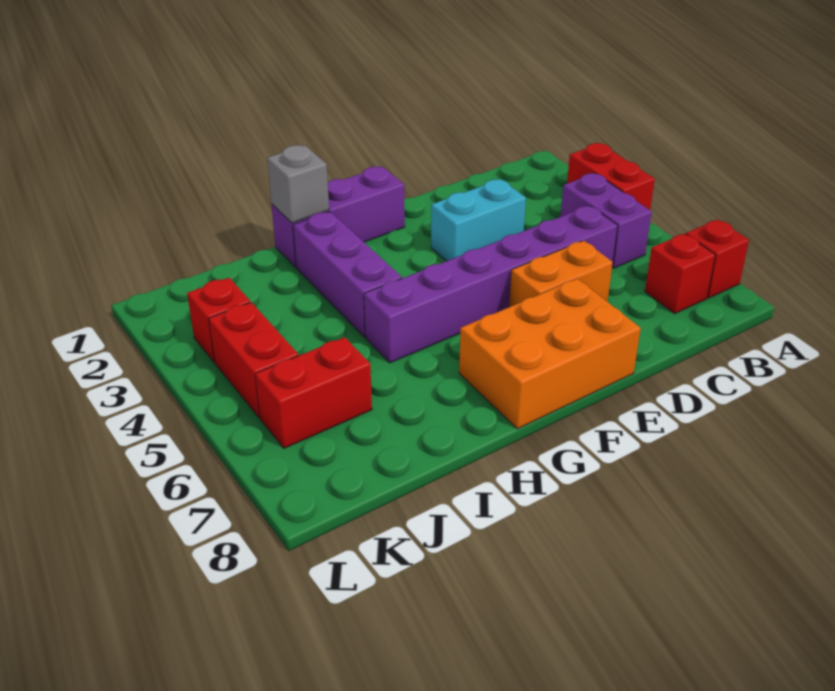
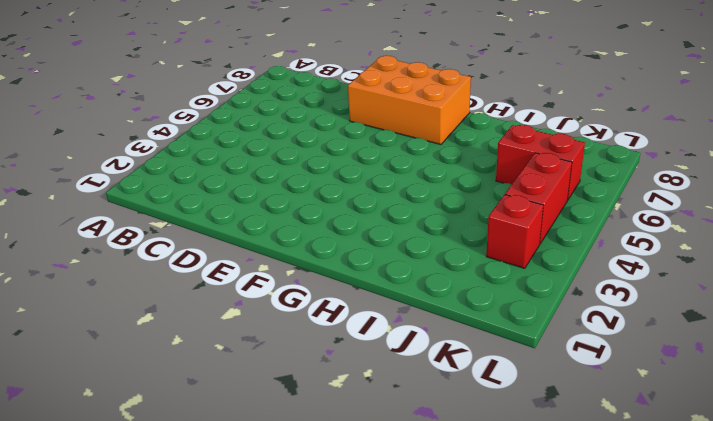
none -> red brick A3:A4 level 1
none -> red brick A7 level 1
none -> purple brick B4:B5 level 1

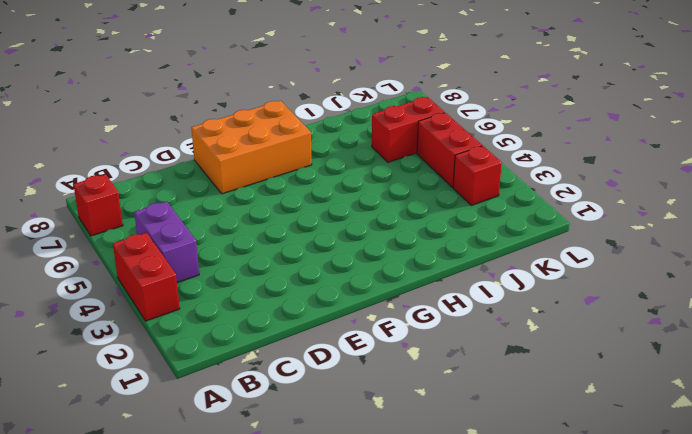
none -> red brick B7 level 1
none -> purple brick C5:H5 level 1
none -> cyan brick D3:E3 level 1

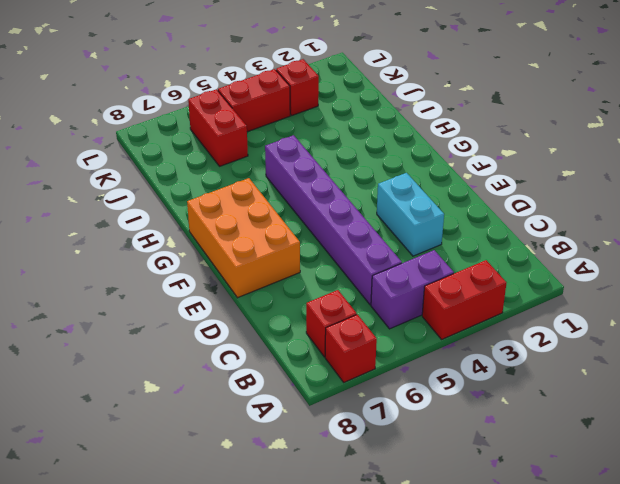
none -> orange brick D6:E6 level 1
none -> purple brick F1:H1 level 1
none -> purple brick H2:H4 level 1

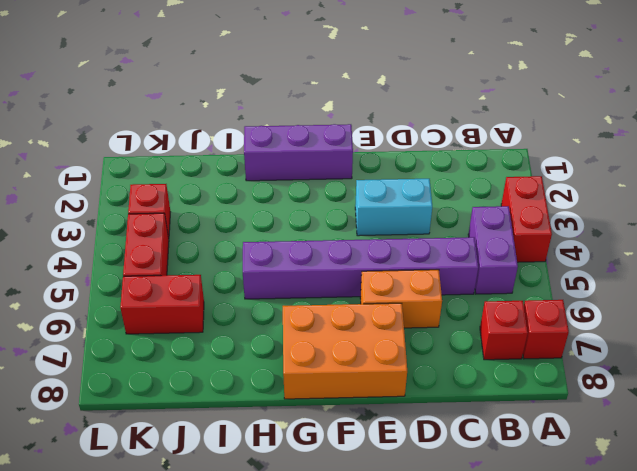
none -> purple brick H2:H4 level 1
none -> grey brick H1 level 2

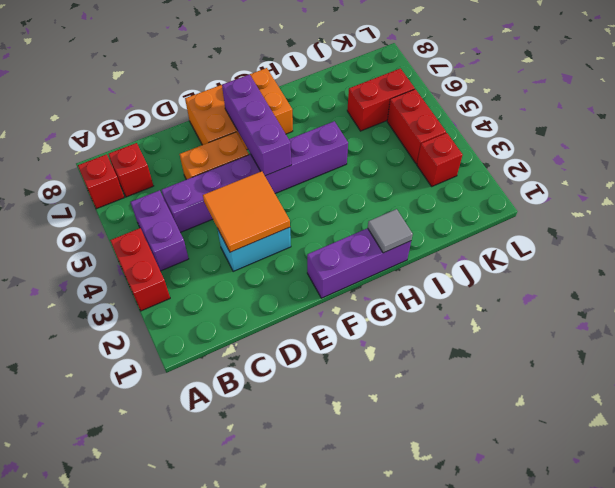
orange tile D3:E4 level 2 -> none
purple brick F5:F7 level 2 -> purple brick H2:H4 level 1
grey tile H1 level 2 -> grey brick H1 level 2

